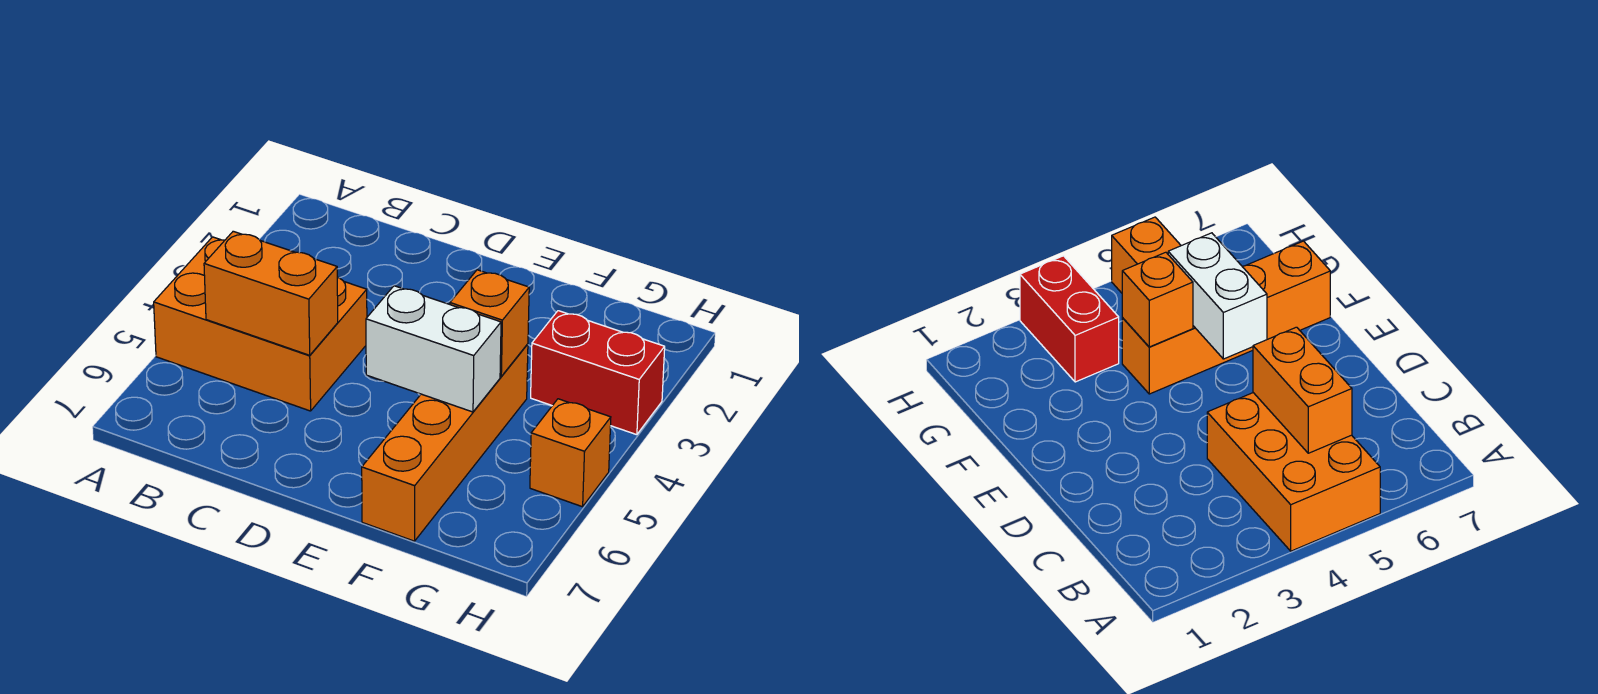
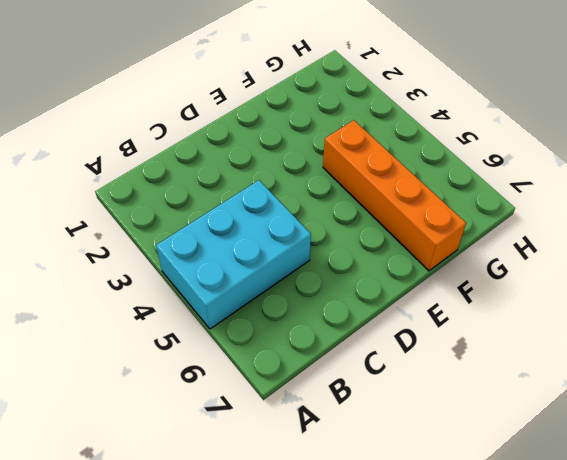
cyan brick A4:C5 level 1 -> orange brick A4:C5 level 1
none -> red brick G3:H3 level 1
none -> orange brick H5 level 1

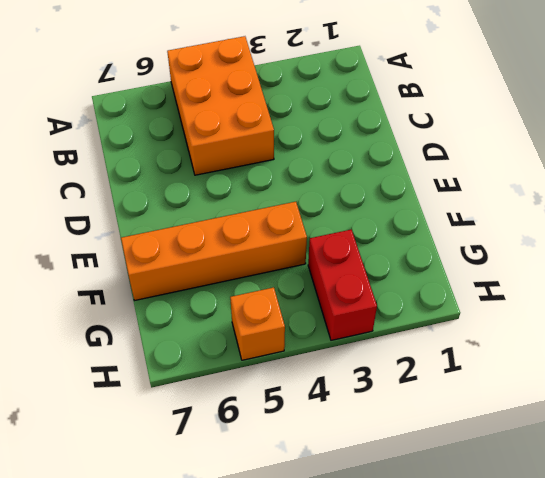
none -> orange brick B5:C5 level 2
none -> white brick E5:F5 level 2

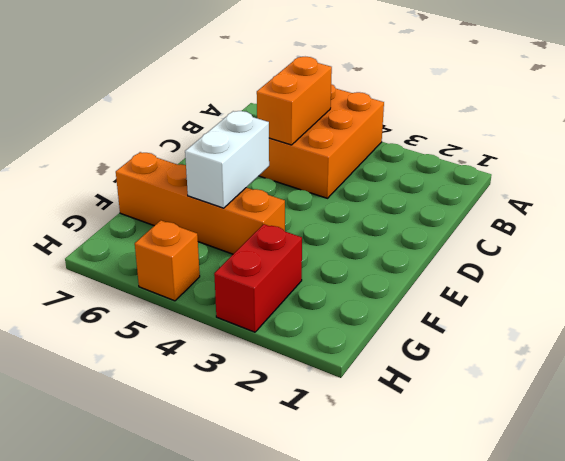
none -> orange brick F4 level 2

